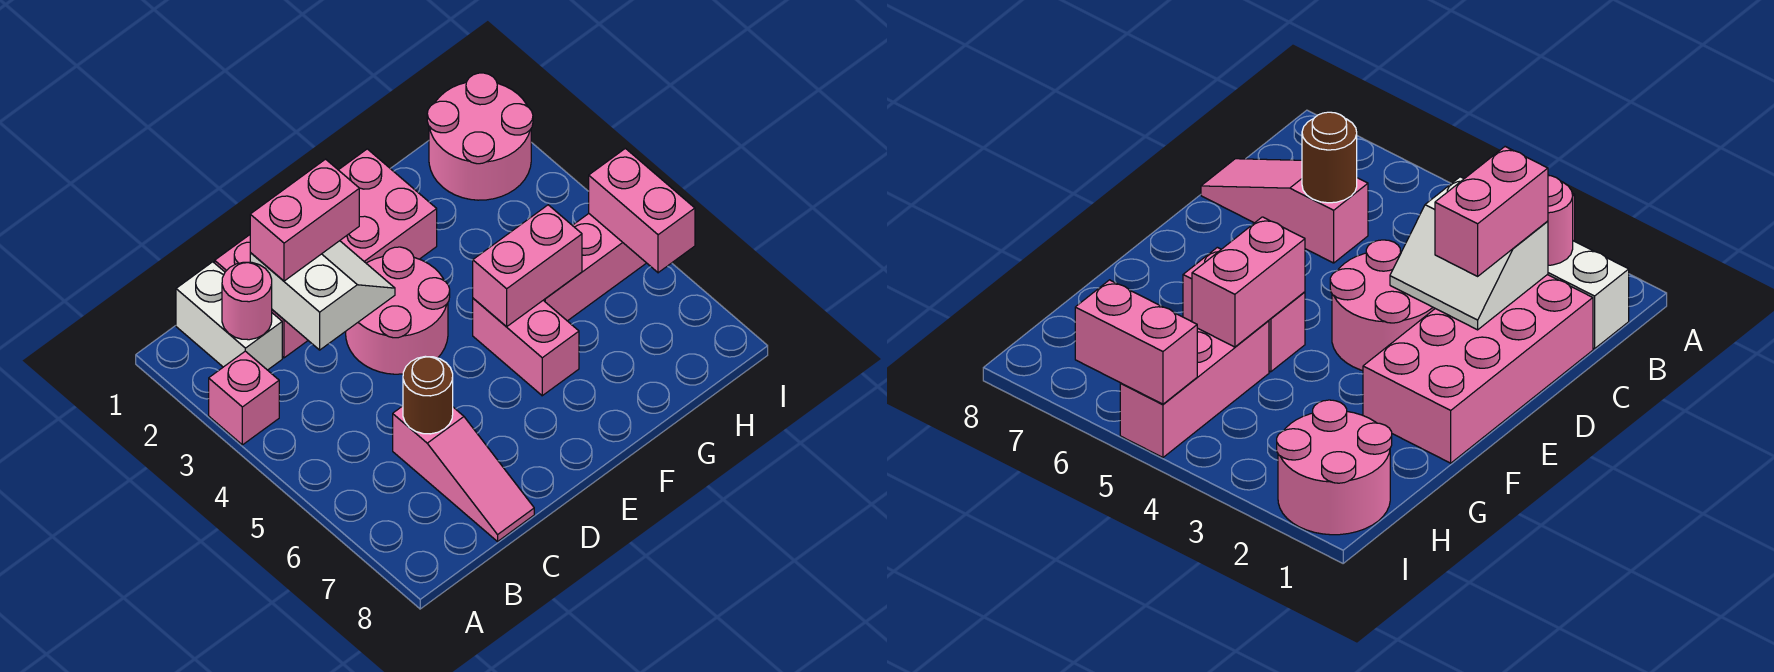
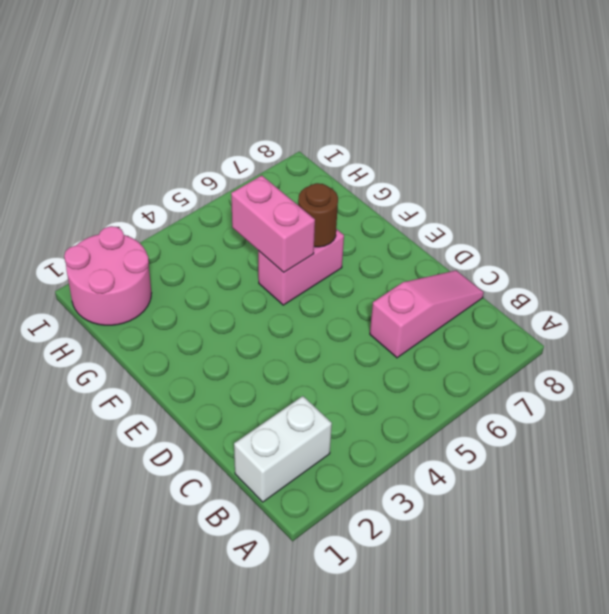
brown round brick F6 level 2 -> brown round brick C6 level 2
none -> pink brick A3 level 1
none -> pink brick C1:F2 level 1
none -> pink round brick D3:E4 level 1

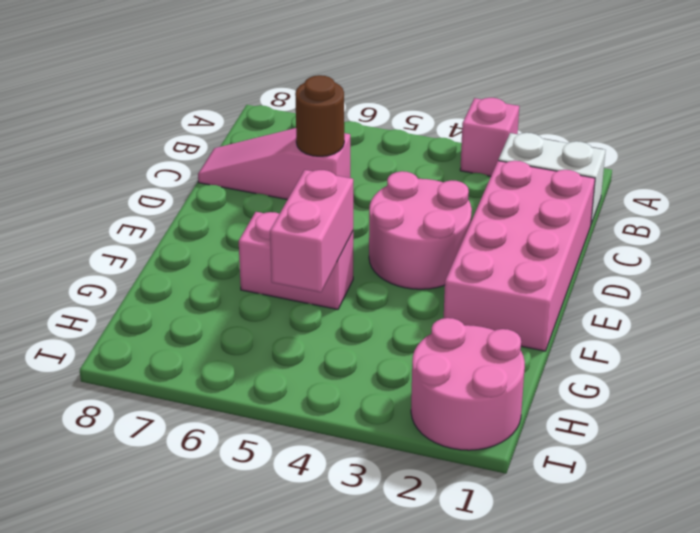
none -> pink brick G5:I5 level 1
none -> pink round brick B2 level 2
none -> white slope C2:D3 level 2 top C

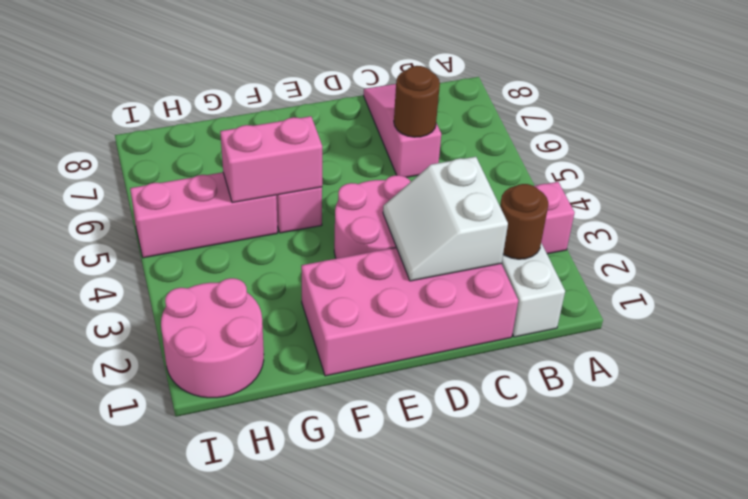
brown round brick B2 level 2 -> pink round brick B2 level 2
none -> pink brick I5:I6 level 2
none -> pink brick C2:D2 level 3

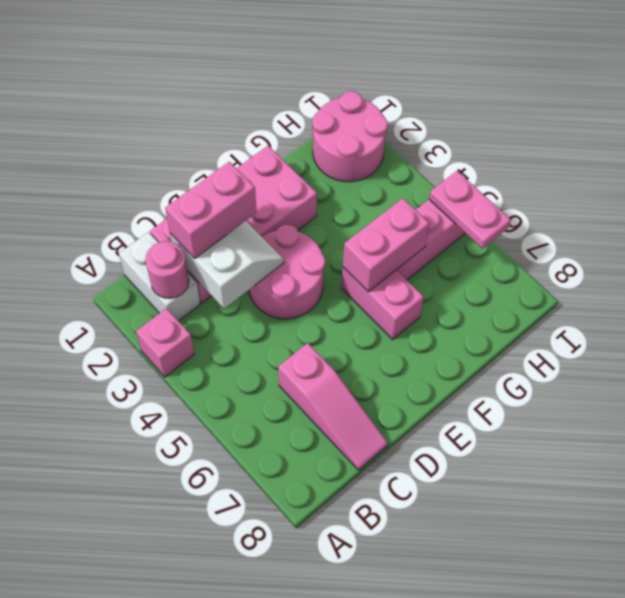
pink plate I5:I6 level 2 -> pink brick I5:I6 level 2
none -> brown round brick C6 level 2

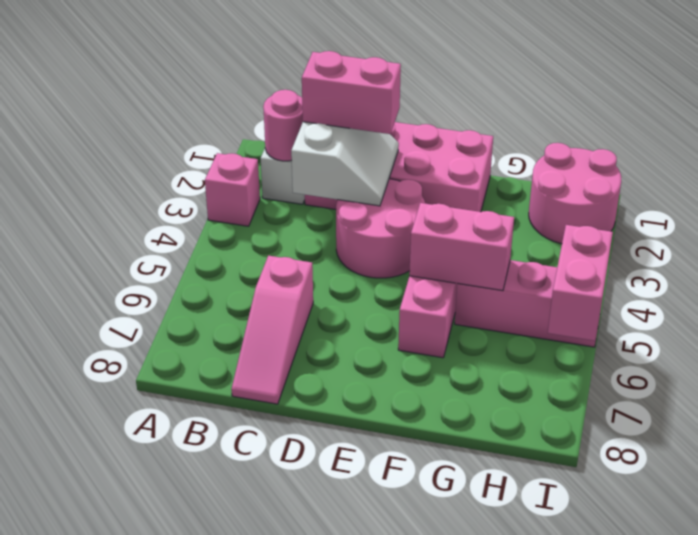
none -> brown round brick C6 level 2

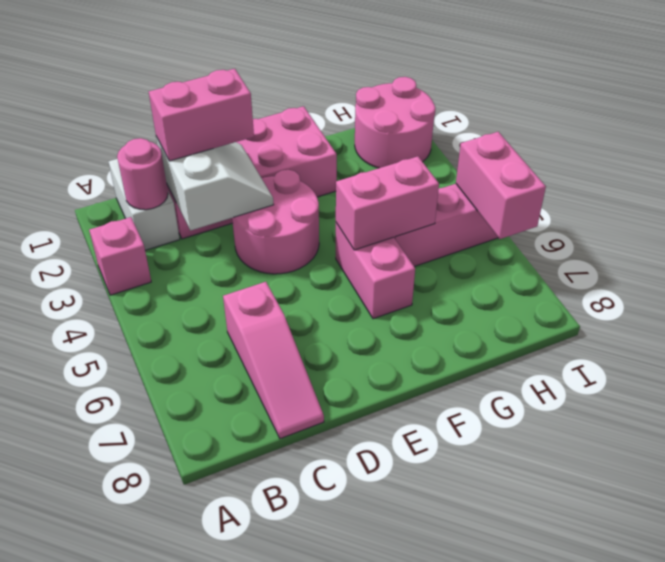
none -> brown round brick C6 level 2

